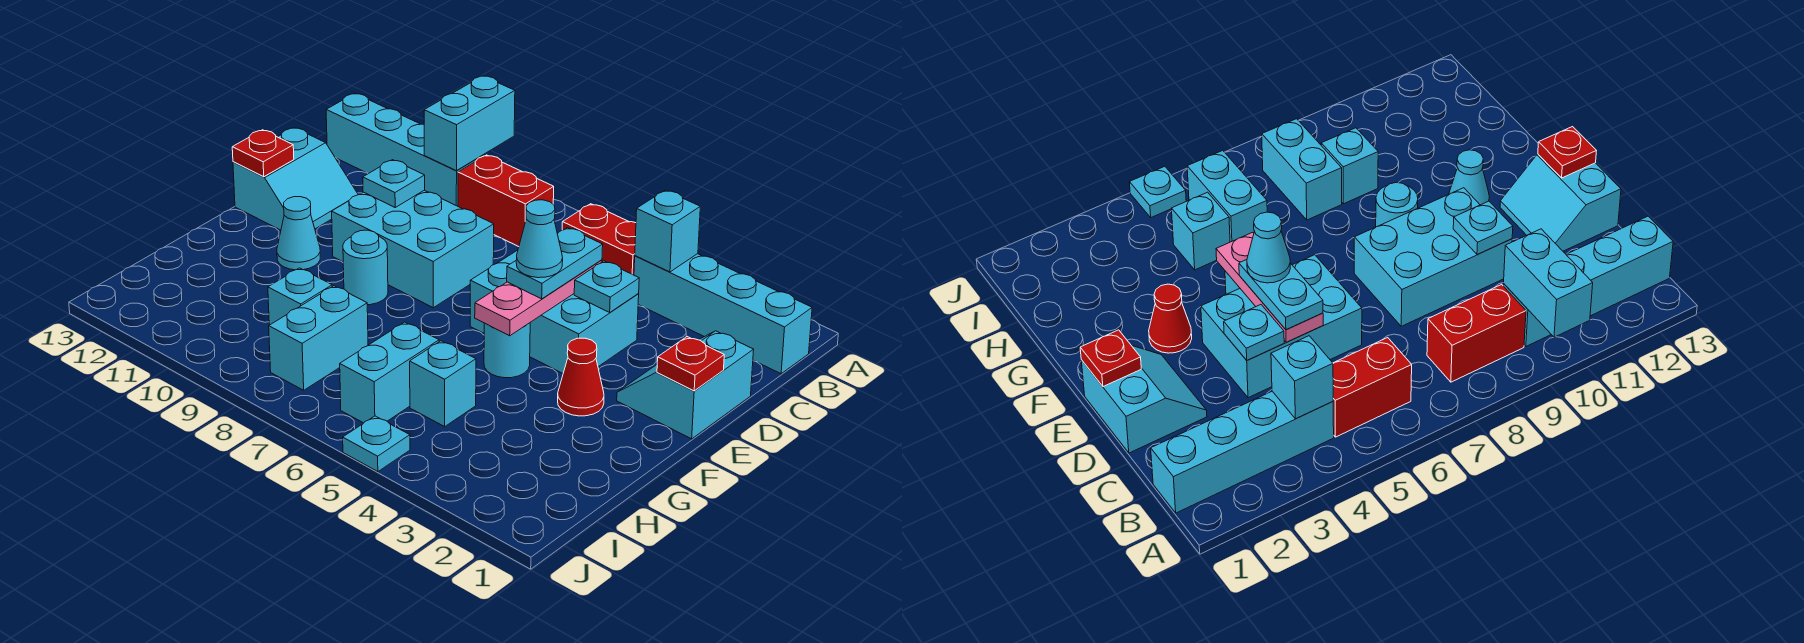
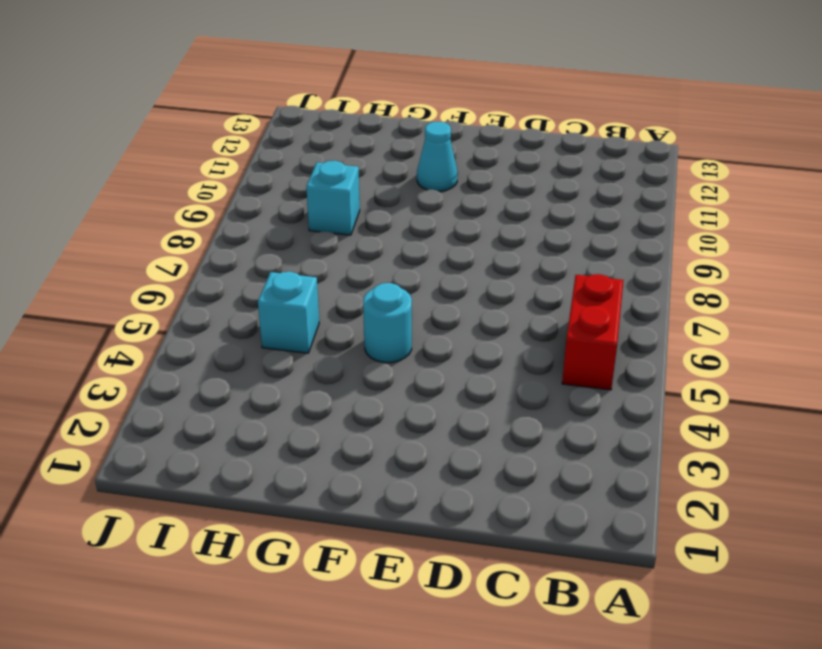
none -> cyan brick B1:B4 level 1
none -> red brick B8:B9 level 1
none -> cyan brick B10:B13 level 1

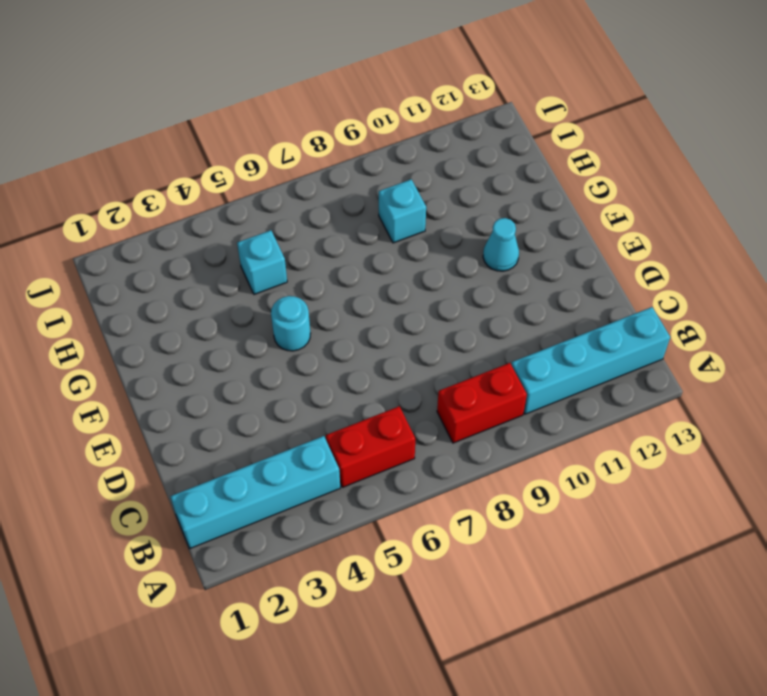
none -> cyan slope D1:E2 level 1 top 1
none -> cyan brick D4:E6 level 1
none -> cyan brick D8:E10 level 1

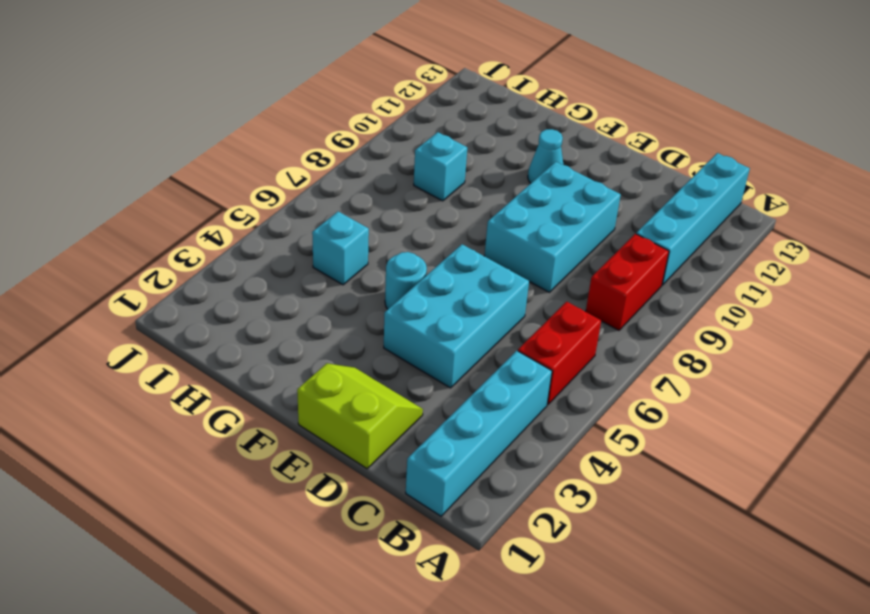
lime slope D1:E2 level 1 top 1 -> cyan slope D1:E2 level 1 top 1
none -> cyan slope D12:E13 level 1 top 13
none -> red cone F3 level 1
none -> cyan round brick F9 level 1

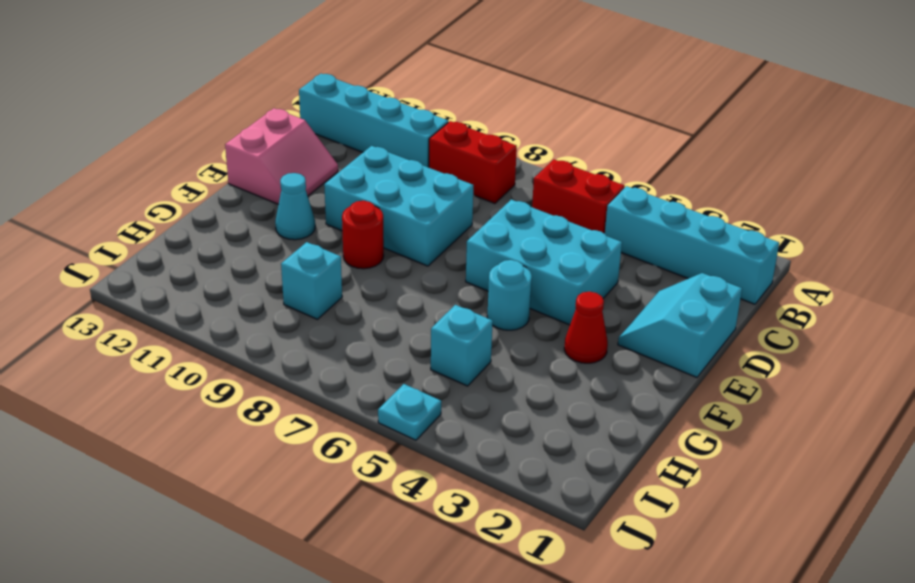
pink slope D12:E13 level 1 top 13 -> cyan slope D12:E13 level 1 top 13
red round brick F9 level 1 -> cyan round brick F9 level 1
none -> cyan brick H6:I6 level 1
none -> cyan brick H8:I8 level 1
none -> cyan brick A10:B10 level 2

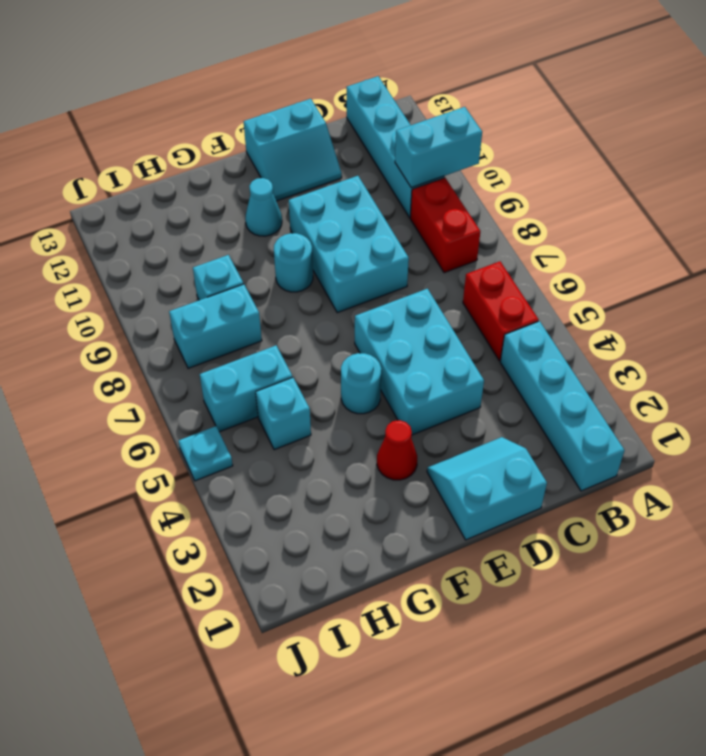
none -> cyan brick B4 level 2
none -> cyan plate D4 level 2
none -> pink plate D5:F5 level 2

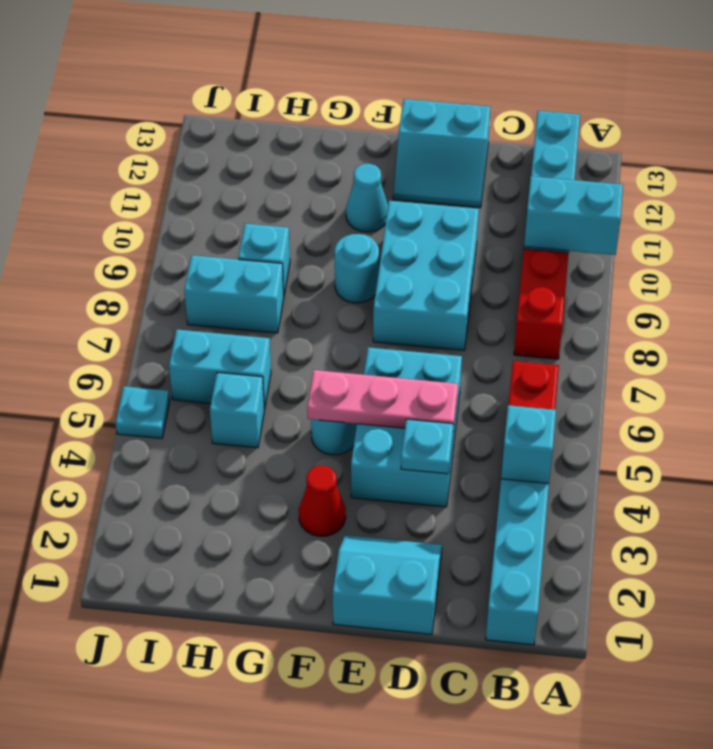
none -> cyan plate D10 level 2
none -> red plate E1 level 2
none -> red plate E13 level 2

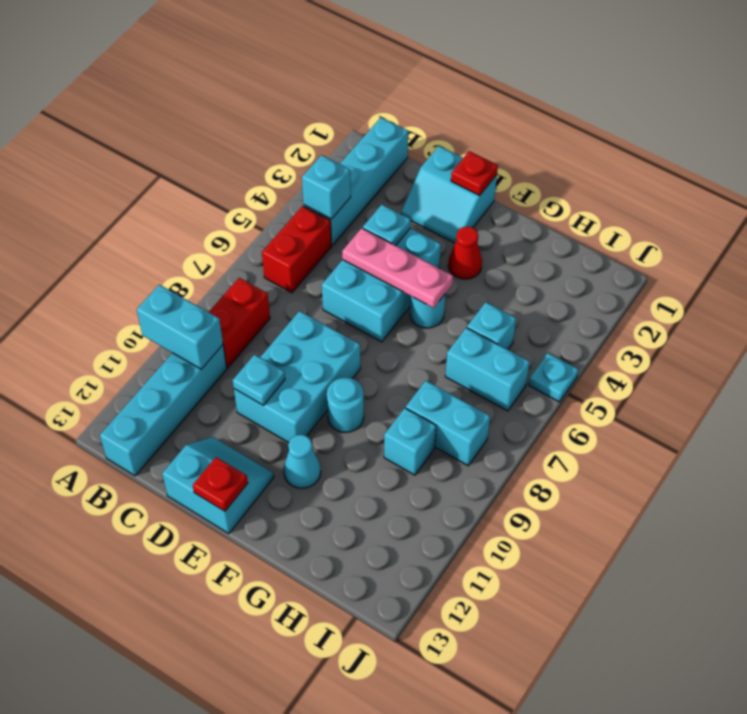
none -> cyan plate D5:E5 level 3
none -> cyan cone E5 level 4

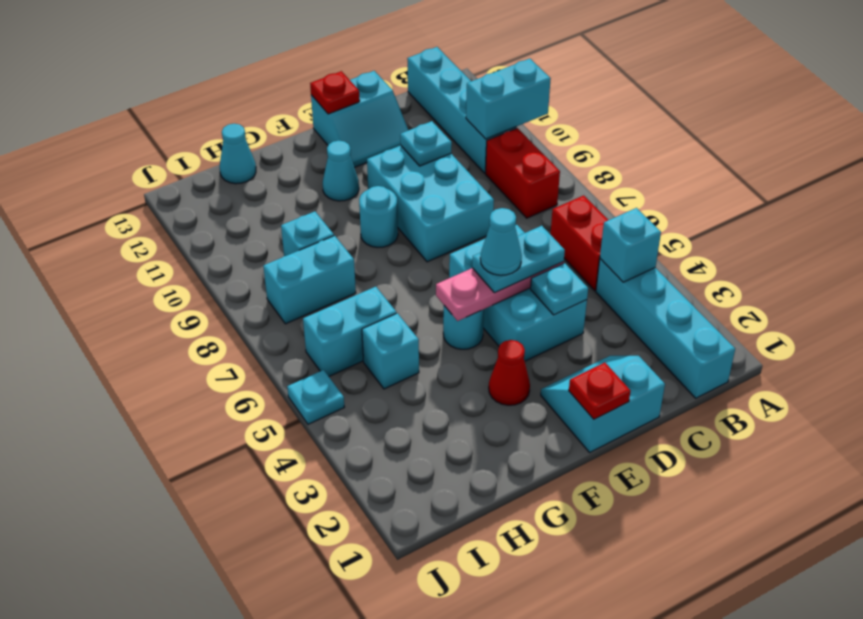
cyan cone H13 level 1 -> none

